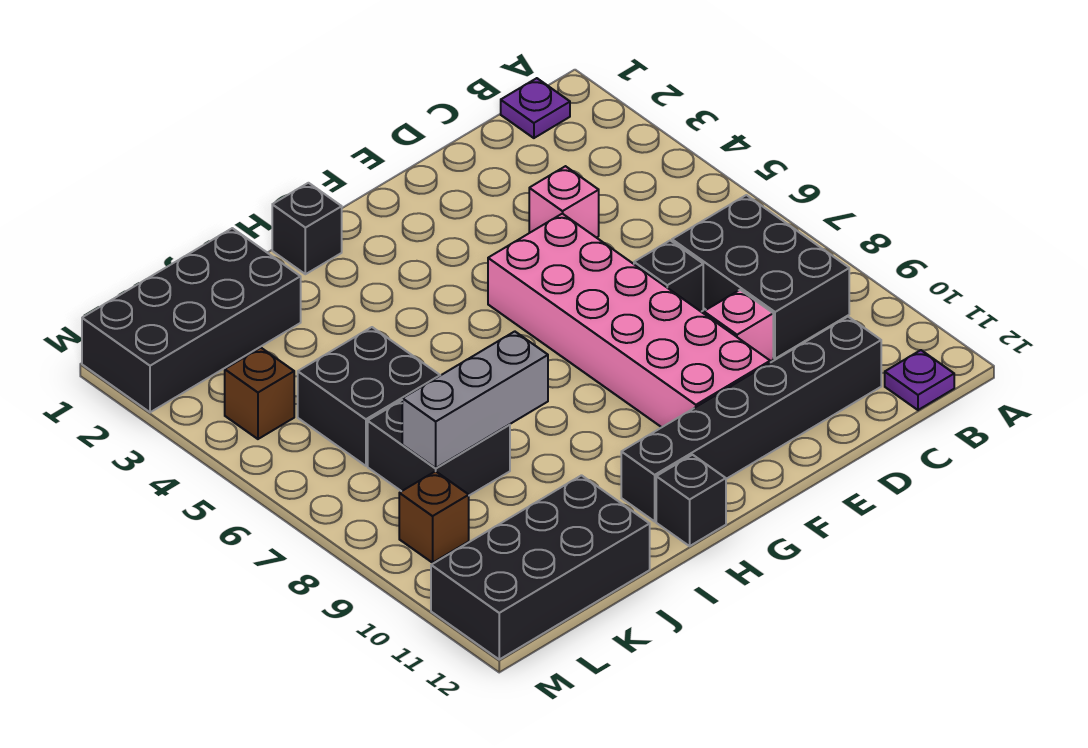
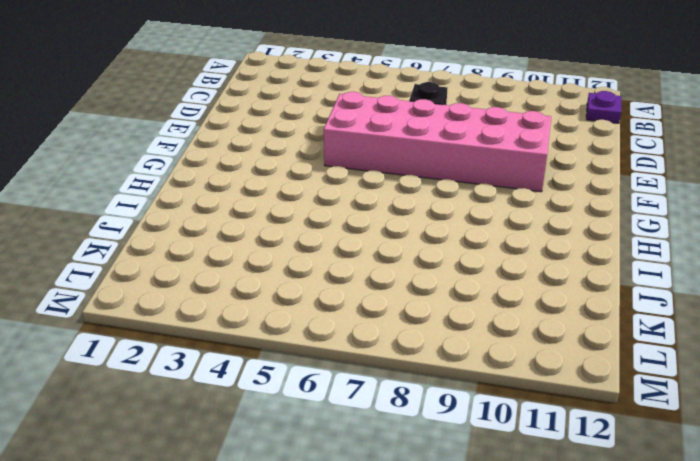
none -> purple plate B1 level 1
none -> black brick B7:C9 level 1
none -> black brick C11:H11 level 1

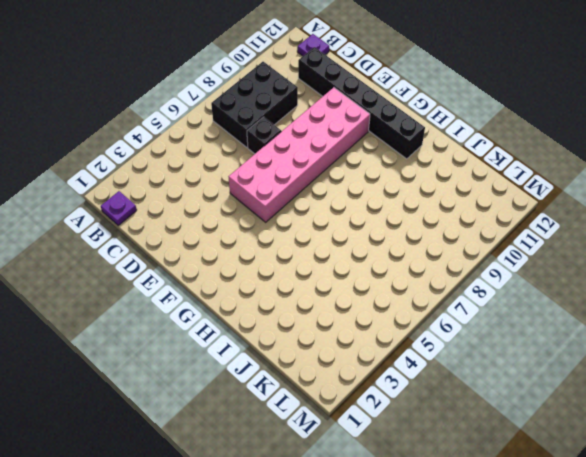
none -> pink brick D4 level 1
none -> pink brick D9 level 1
none -> black brick H1 level 1

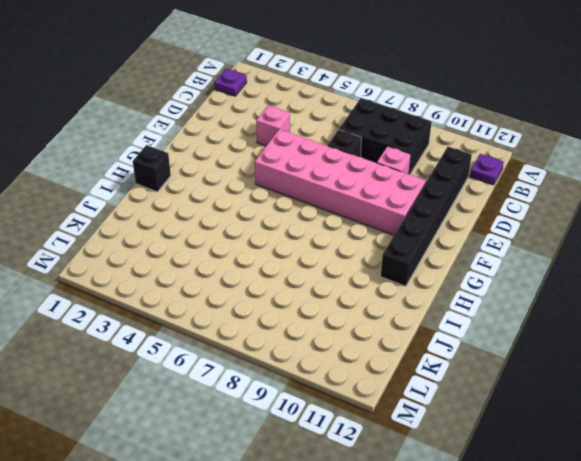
none -> black brick H12 level 1
none -> black brick J1:M2 level 1
none -> black brick J5:K6 level 1

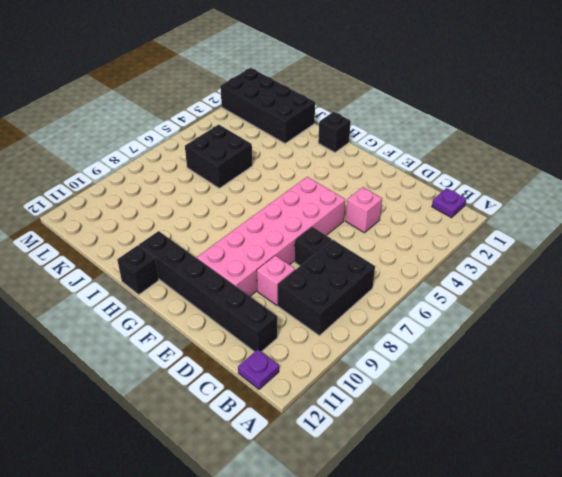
none -> black brick J7:K8 level 1
none -> black brick J11:M12 level 1
none -> brown brick L4 level 1

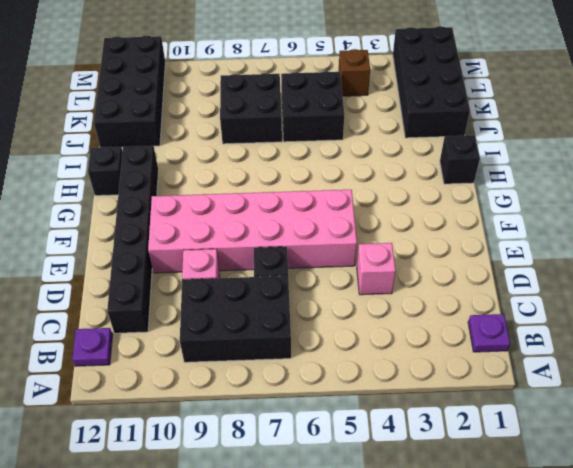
none -> brown brick L9 level 1
none -> grey brick I8:K8 level 2

